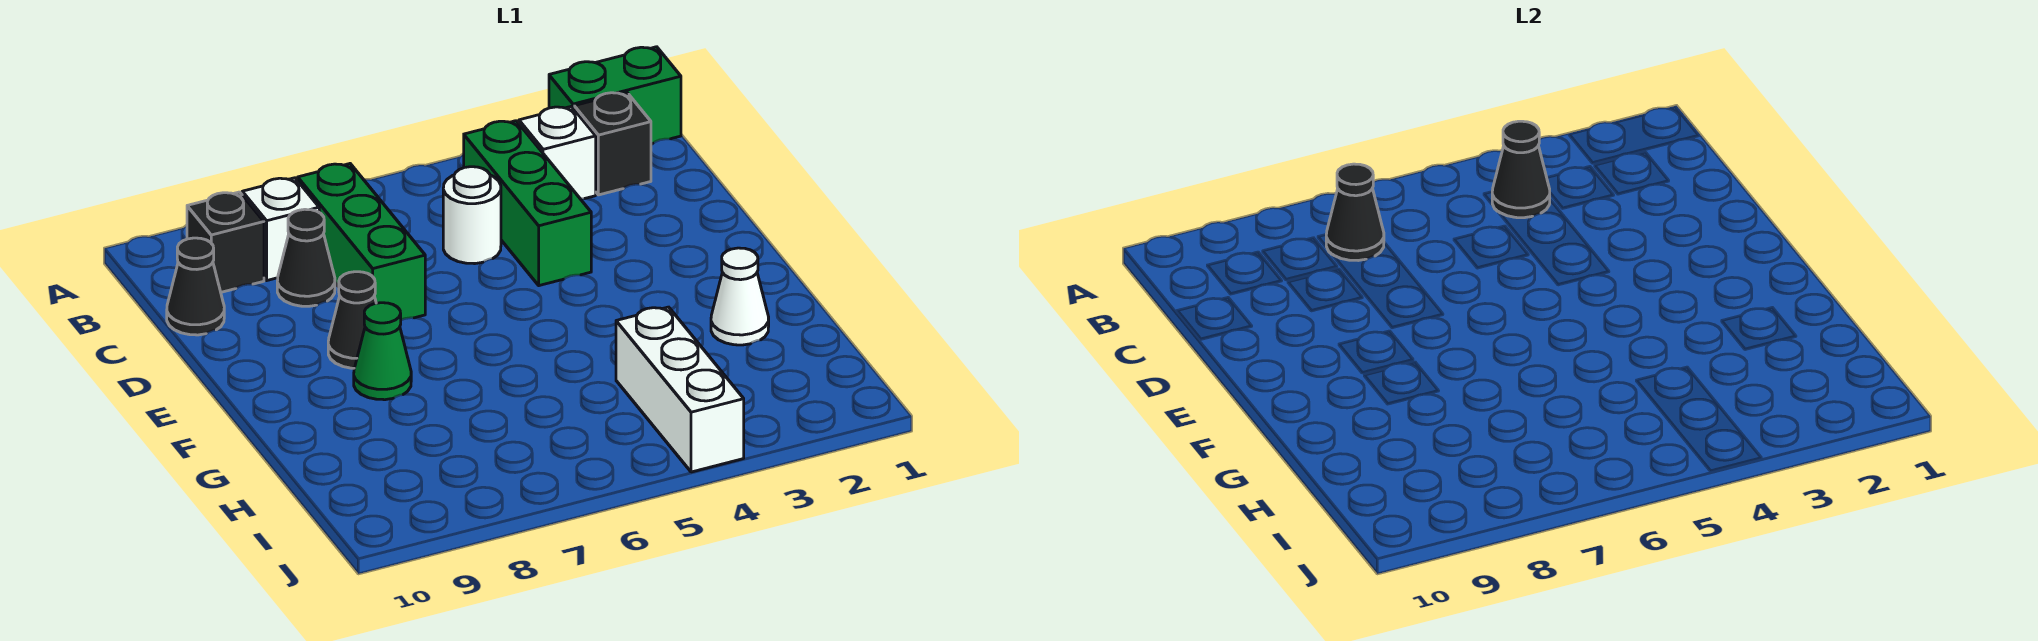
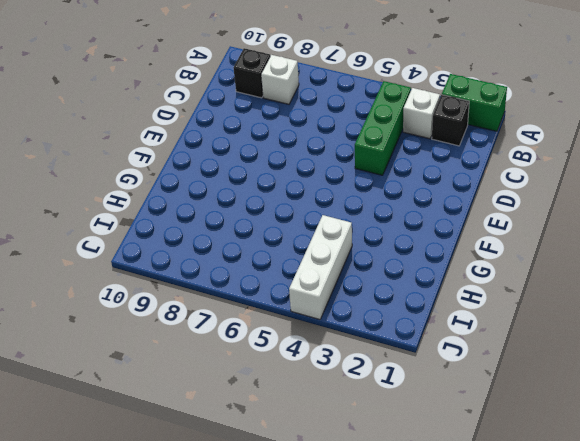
none -> green brick B7:D7 level 1
none -> white round brick C5 level 1
none -> black cone C8 level 1

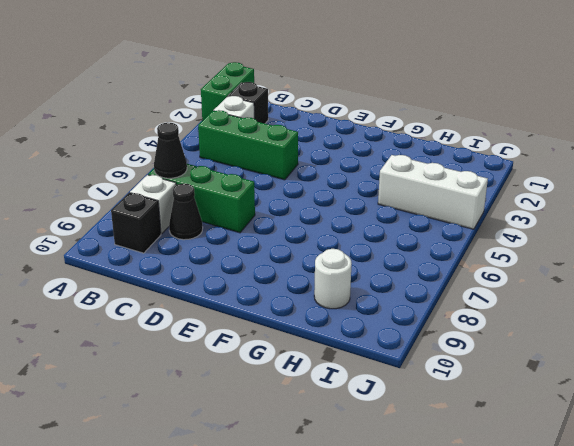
white round brick H9 level 1 -> white round brick C5 level 1
none -> black cone C10 level 1
none -> black cone E8 level 1
none -> green cone F8 level 1

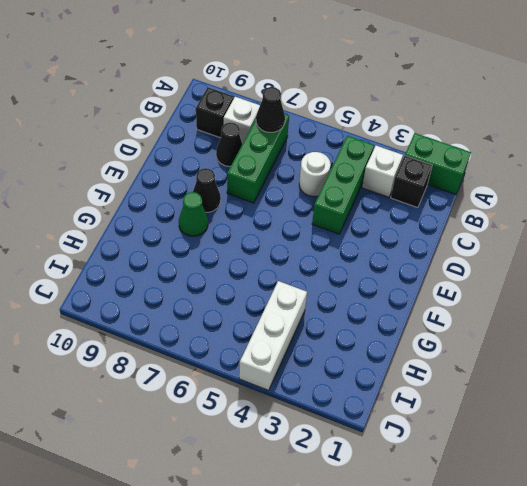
none -> black cone C10 level 1
none -> white cone G2 level 1
none -> black cone B4 level 2

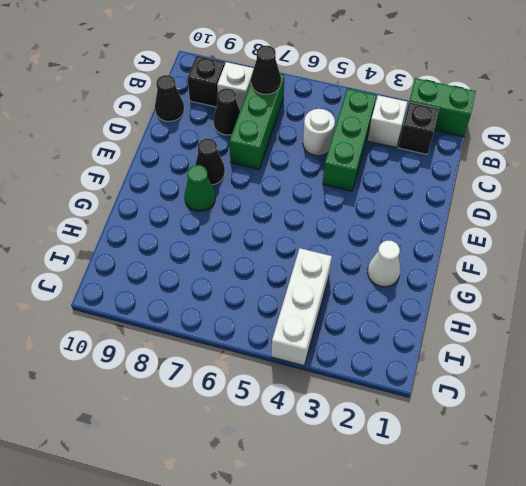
none -> black cone B4 level 2

